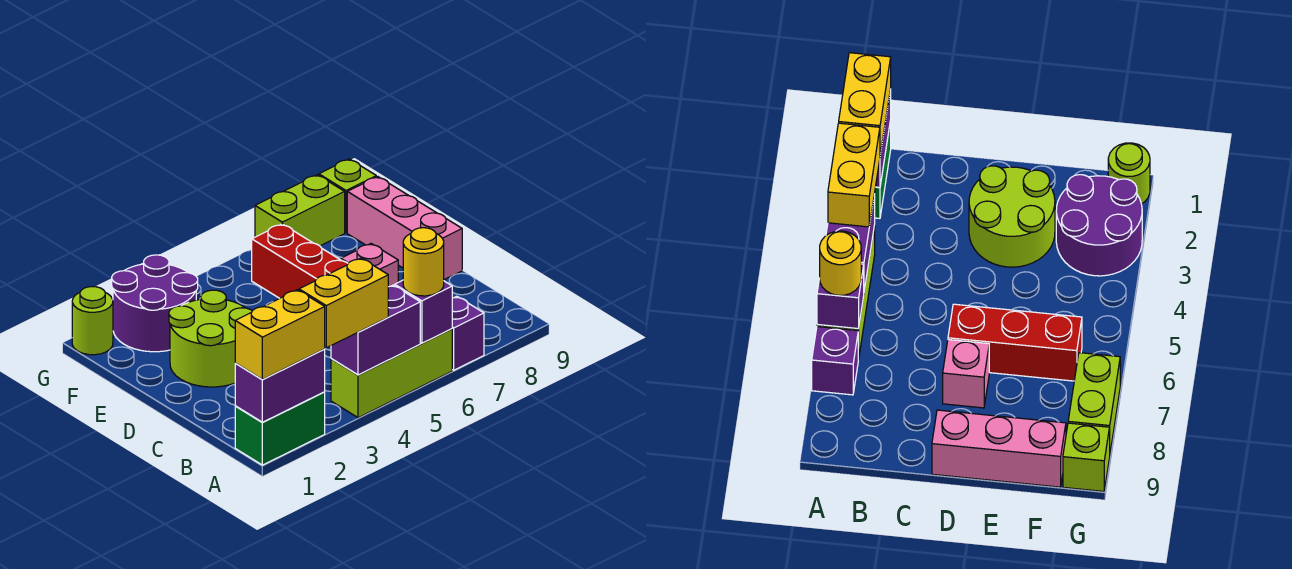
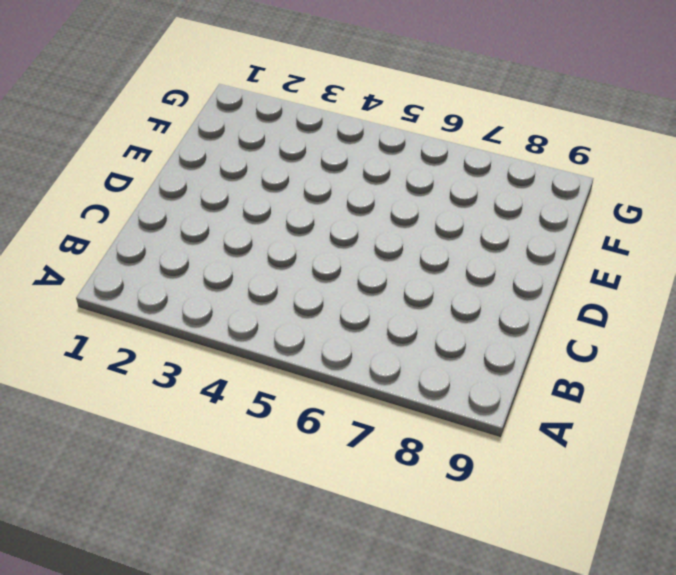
none -> green brick A1:A2 level 1
none -> lime brick A4:A6 level 1
none -> purple brick A7 level 1

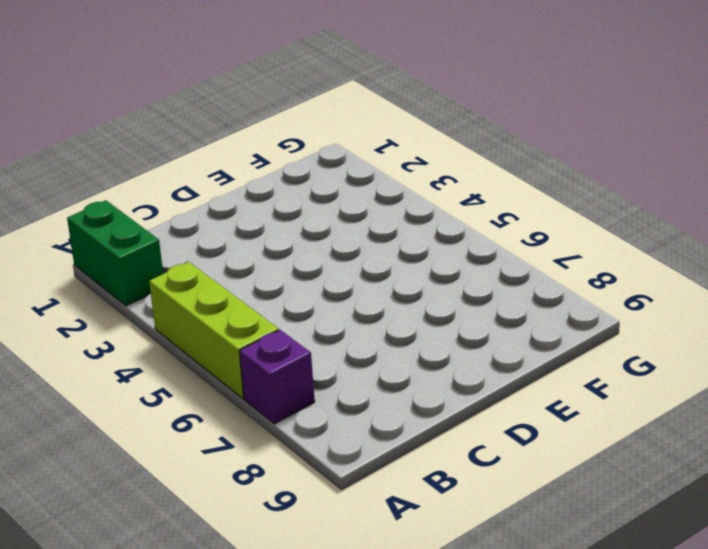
none -> lime round brick D2:E3 level 1
none -> red brick D6:F6 level 1
none -> pink brick D7 level 1

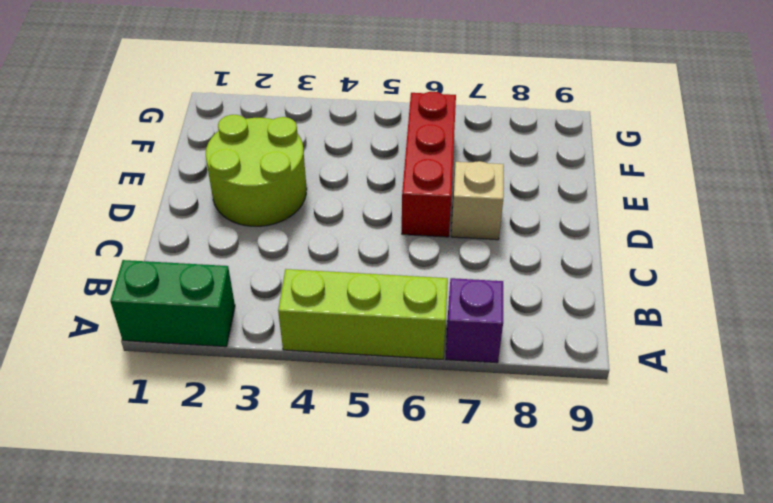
tan brick D7 level 1 -> pink brick D7 level 1
none -> pink brick D9:F9 level 1
none -> purple round brick F2:G3 level 1
none -> lime round brick G1 level 1

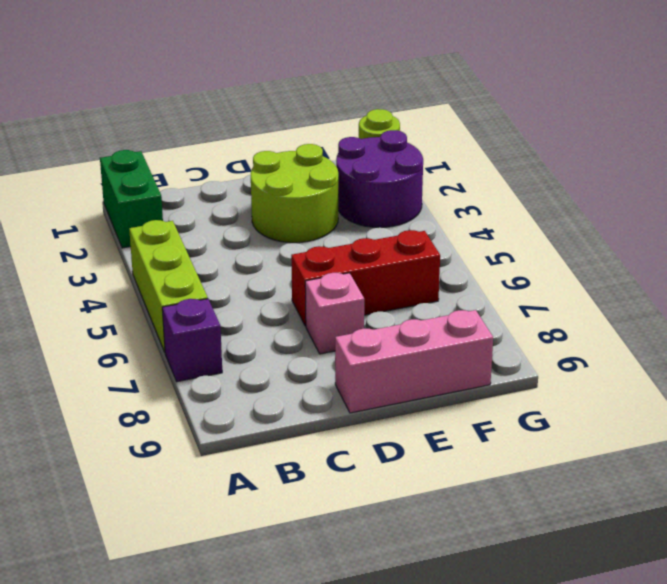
none -> lime brick G7:G8 level 1
none -> lime brick G9 level 1
none -> purple brick A1:A2 level 2

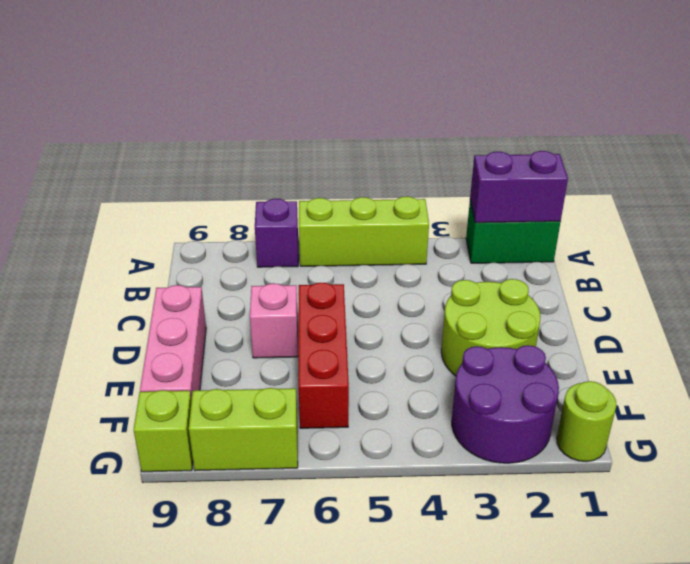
none -> purple brick A4:A5 level 2
none -> purple brick A6 level 2
none -> yellow brick A1:A2 level 3

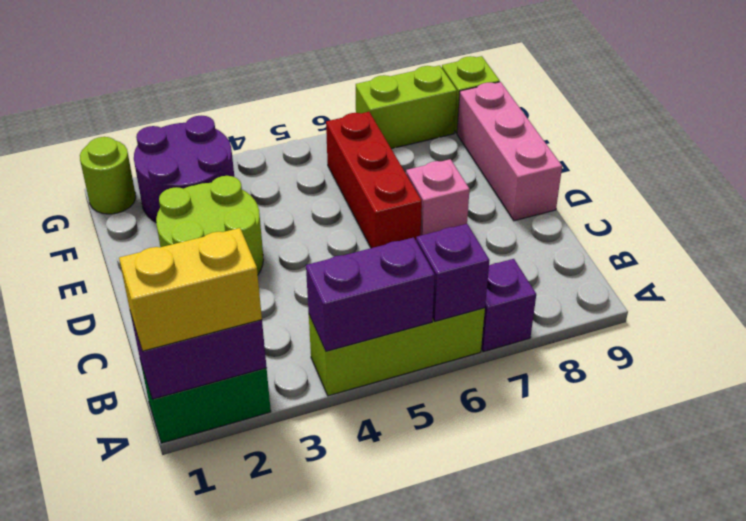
none -> yellow brick A3:A4 level 3
none -> yellow round brick A6 level 3

